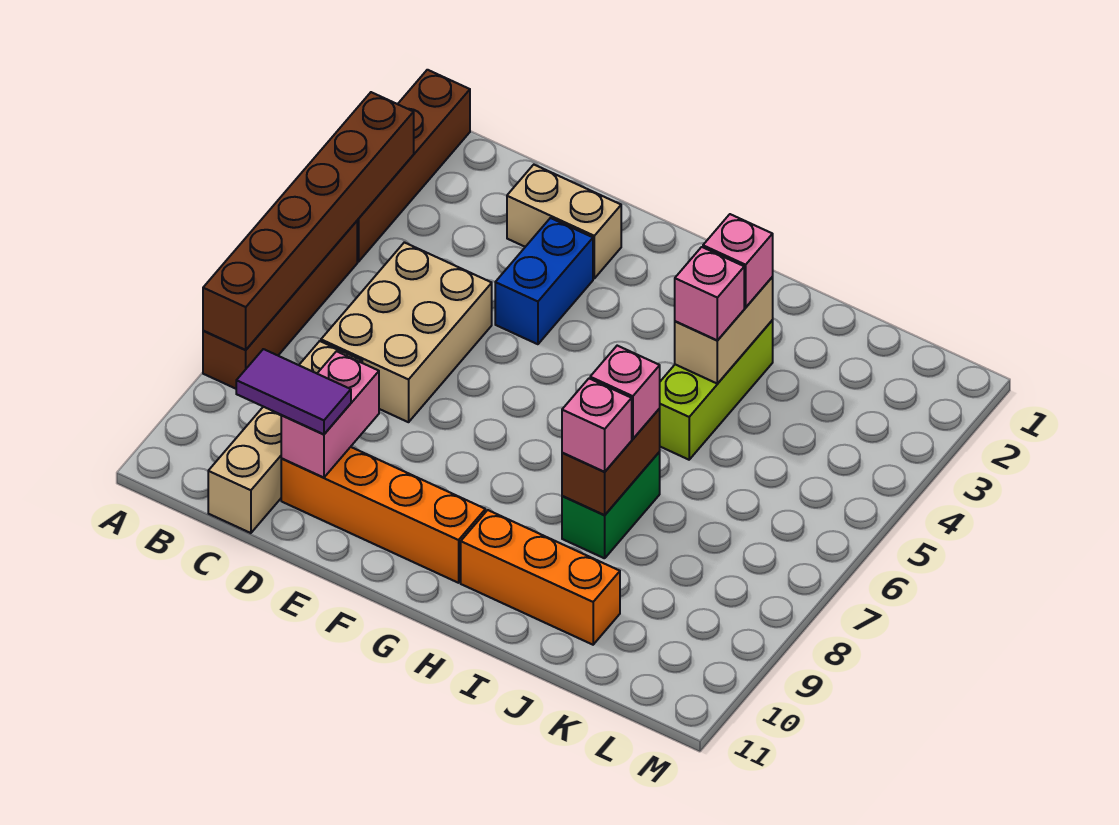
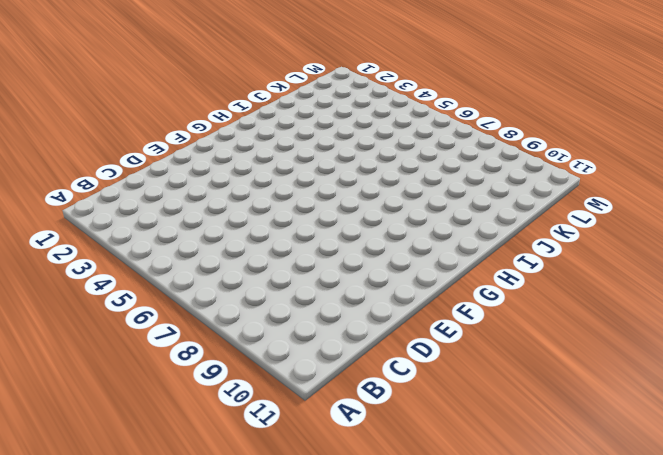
none -> brown brick A1:A4 level 1
none -> brown brick A5:A8 level 1
none -> tan brick C5:D7 level 1

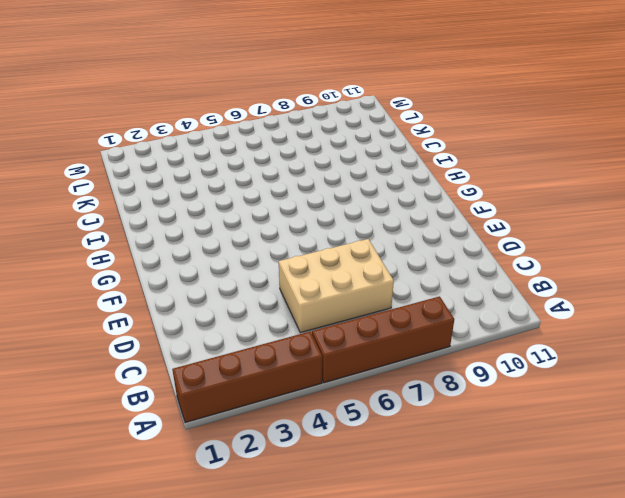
none -> tan brick C8:C11 level 1
none -> tan brick D2:E2 level 1
none -> orange brick D10:G10 level 1

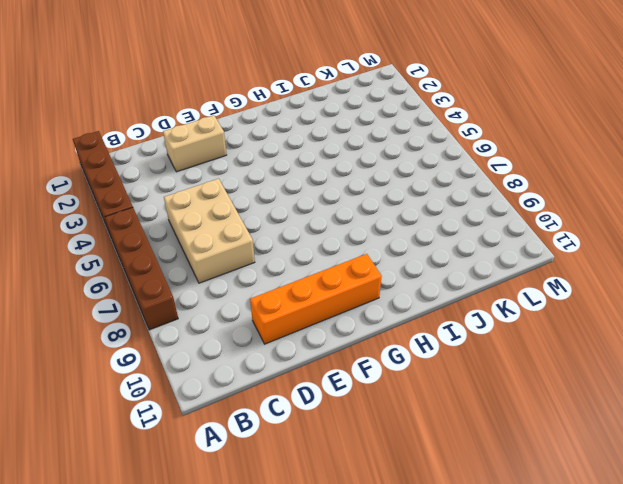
none -> tan brick C8:C11 level 1
none -> blue brick E3:E4 level 1
none -> orange brick H10:J10 level 1

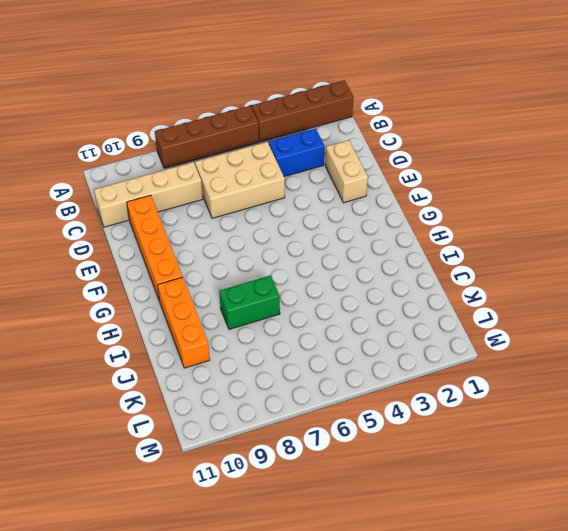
blue brick C3:C4 level 1 -> blue brick E3:E4 level 1
none -> lime brick I3:I5 level 1
none -> brown brick A3:A8 level 2
none -> pink brick D9:D10 level 2

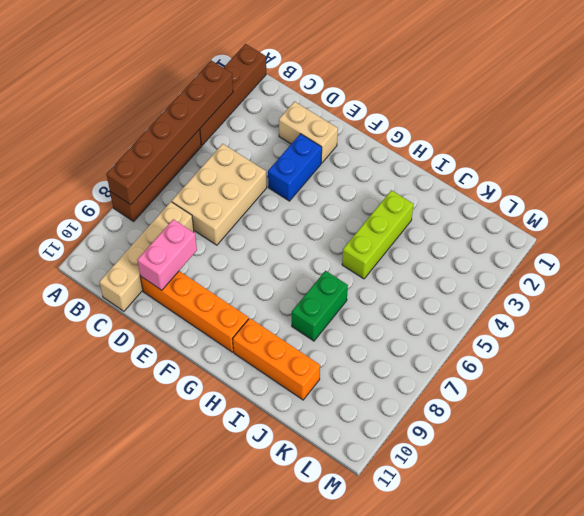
none -> tan brick I3:I4 level 2
none -> brown brick I7:I8 level 2
none -> purple tile C10:D10 level 3

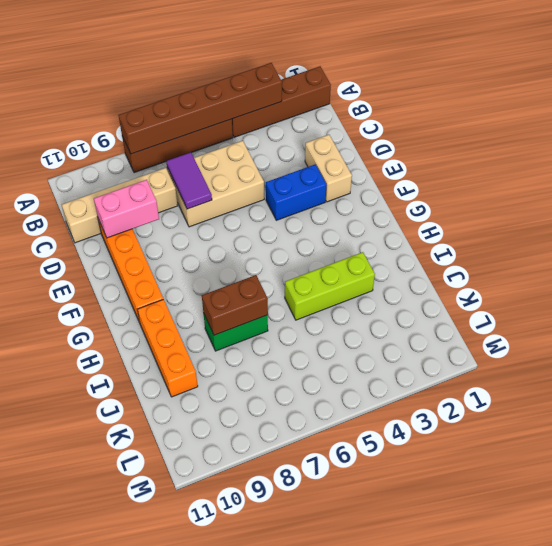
purple tile C7:D7 level 2 -> purple tile C10:D10 level 3
none -> tan brick I3:I4 level 2
none -> pink brick I3 level 3
none -> pink brick I4 level 3

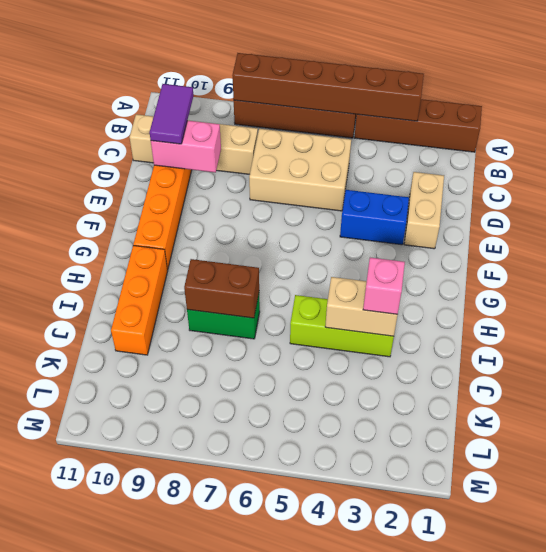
none -> pink brick I4 level 3
none -> pink brick I7 level 3
none -> pink brick I8 level 3

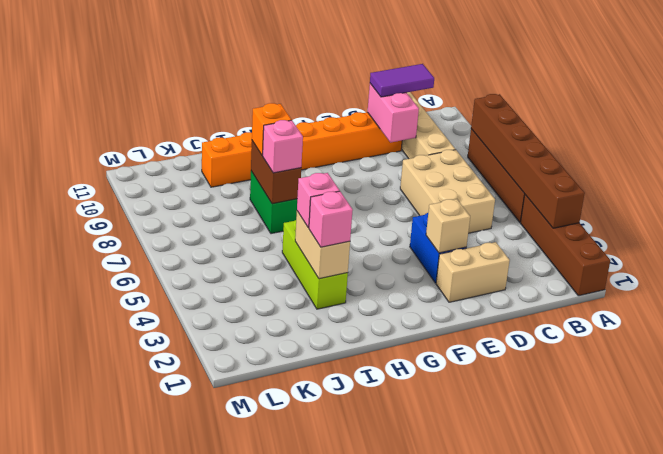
tan brick E3 level 2 -> none
orange brick I8 level 3 -> pink brick I8 level 3

